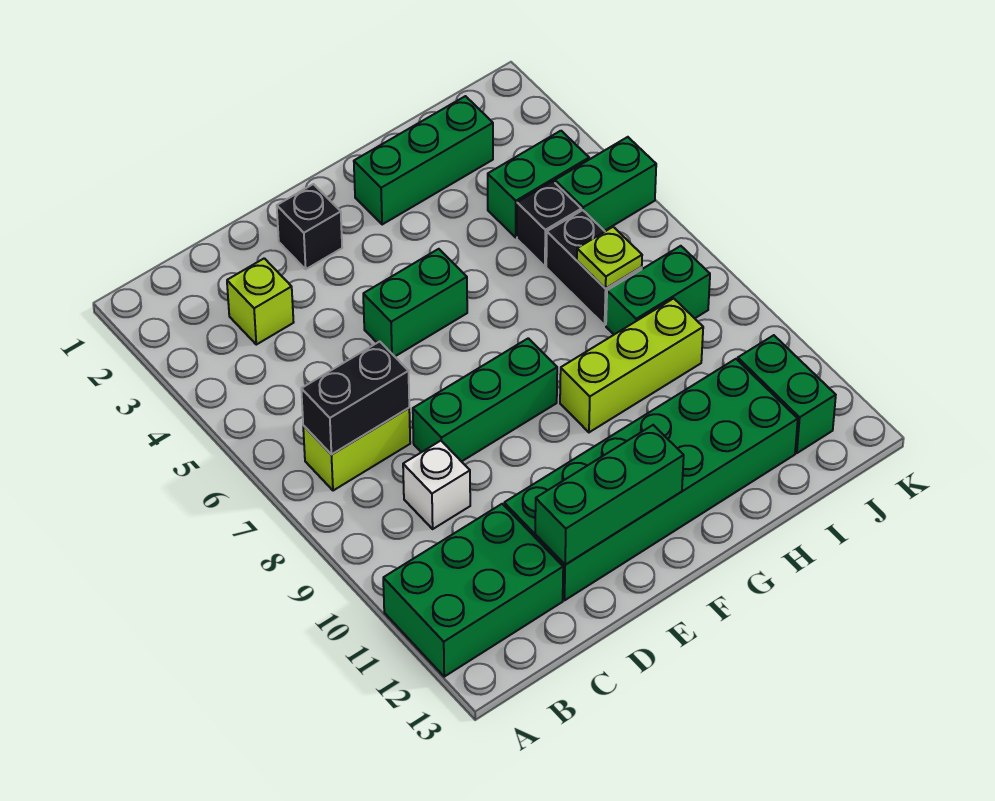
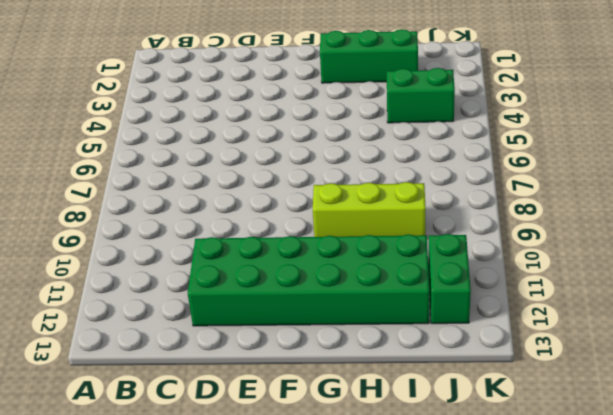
none -> green brick A11:C12 level 1
none -> lime brick B7:C7 level 1
none -> lime brick C3 level 1

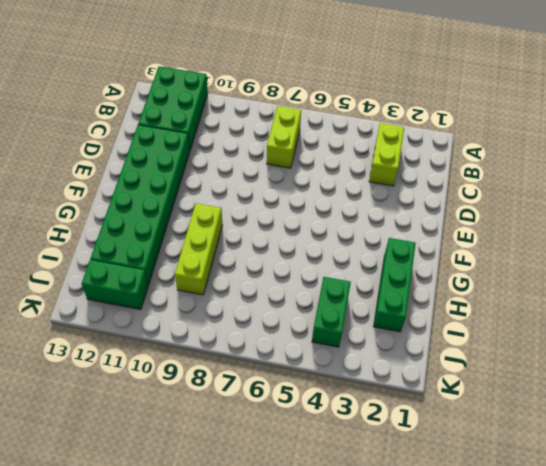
lime brick B3:C3 level 1 -> lime brick C3 level 1
none -> white brick C9 level 1
none -> green brick D8:F8 level 1
none -> black brick E2 level 1

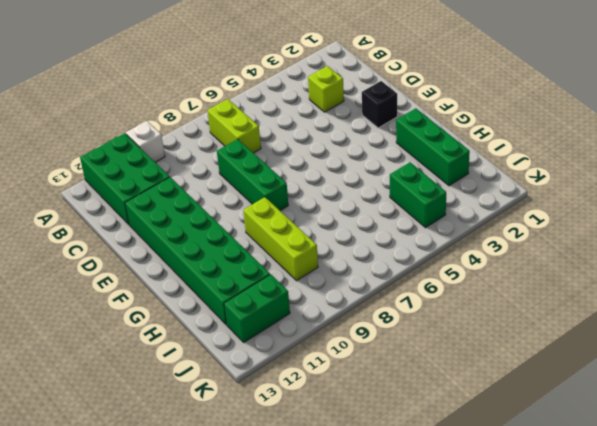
white brick A10 level 1 -> white brick C9 level 1
none -> green brick E5:F5 level 1
none -> black brick I5 level 1
none -> black brick I6:I7 level 1

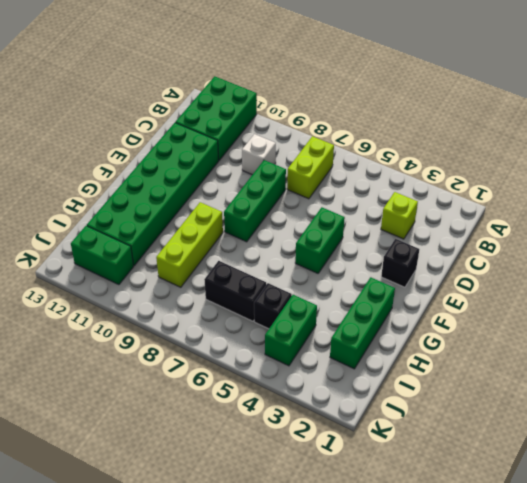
none -> green brick I8:J8 level 1
none -> green brick J5:K5 level 1
none -> black brick B7:C7 level 2

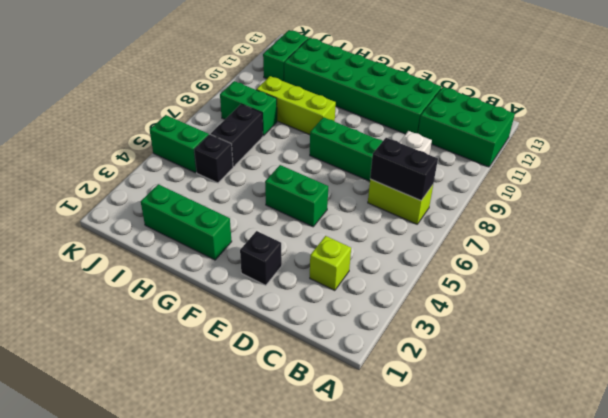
none -> green brick I4:J4 level 1
none -> green brick D12:F12 level 2
none -> lime plate I7 level 2

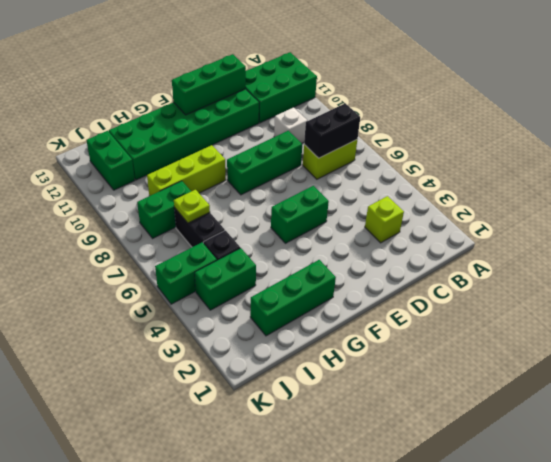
none -> black brick E2 level 1

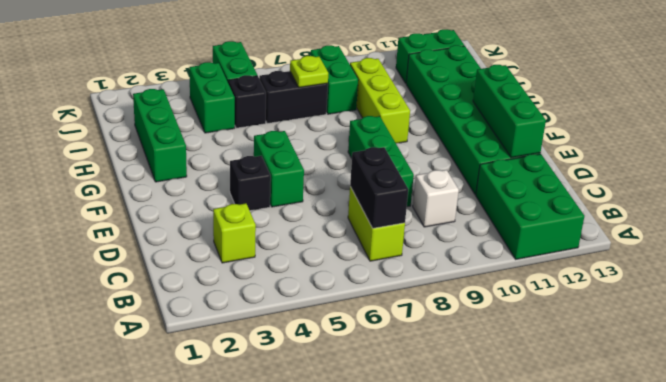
black brick E4 level 1 -> black brick E2 level 1

